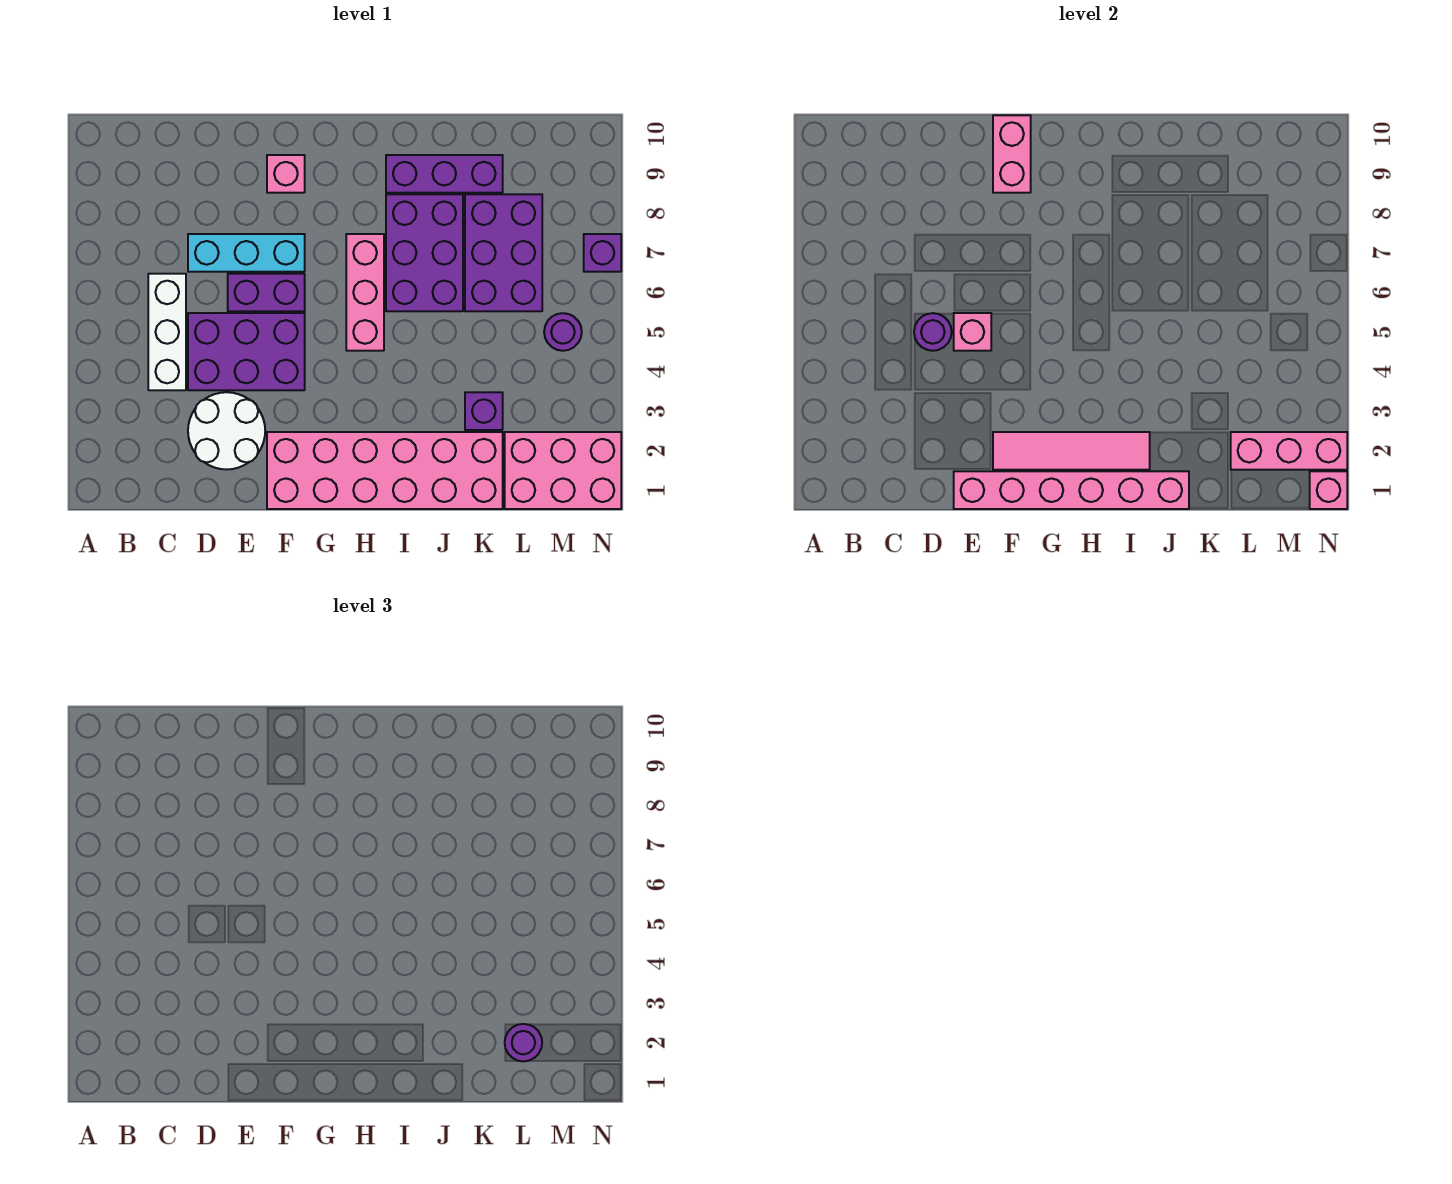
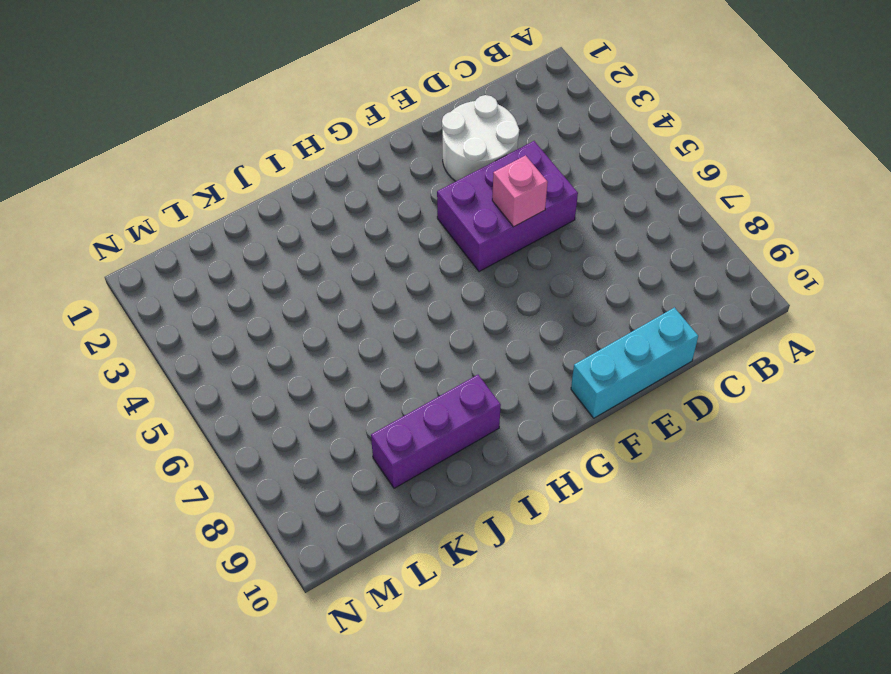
cyan brick D10:F10 level 1 -> cyan brick D7:F7 level 1
none -> white brick C4:C6 level 1
none -> purple brick E6:F6 level 1
none -> pink brick F1:K2 level 1

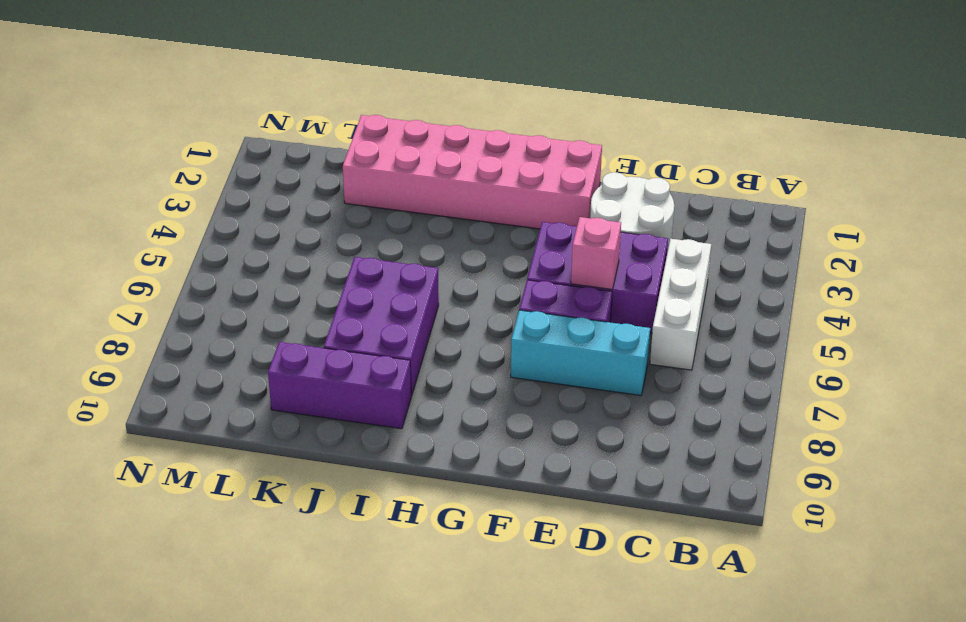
none -> pink brick F9 level 1
none -> pink brick H5:H7 level 1
none -> purple brick K3 level 1

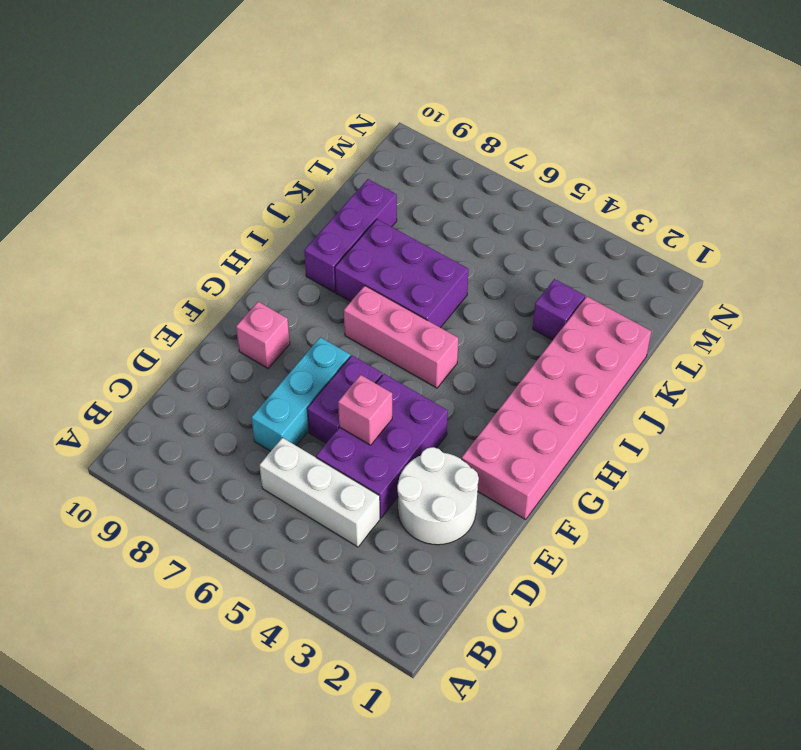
none -> purple brick K6:L8 level 1
none -> pink brick L1:N2 level 1
none -> purple round brick M5 level 1

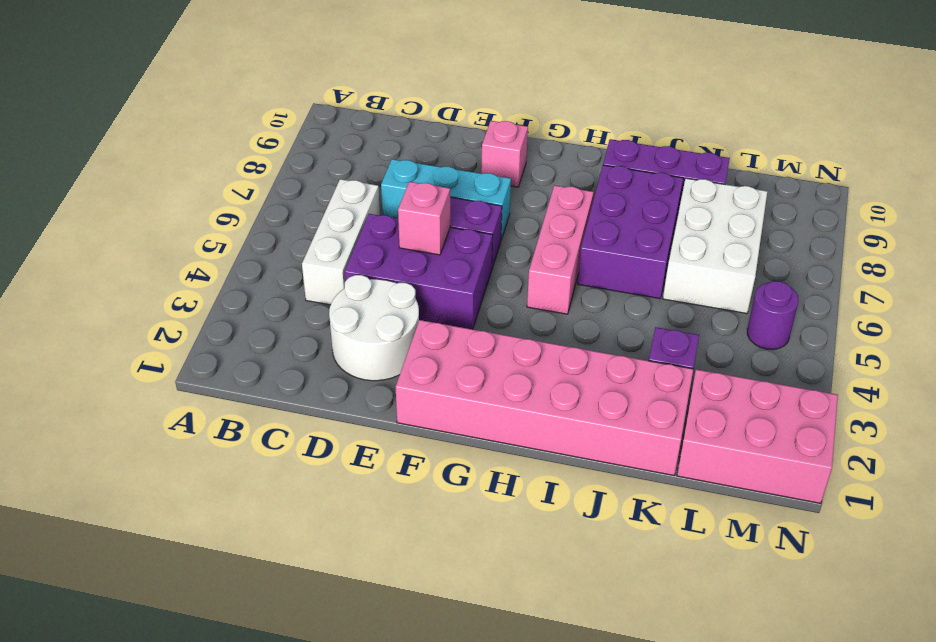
white brick K6:L8 level 1 -> purple brick K6:L8 level 1
none -> purple brick N7 level 1
none -> purple round brick D5 level 2
none -> pink brick E1:J1 level 2

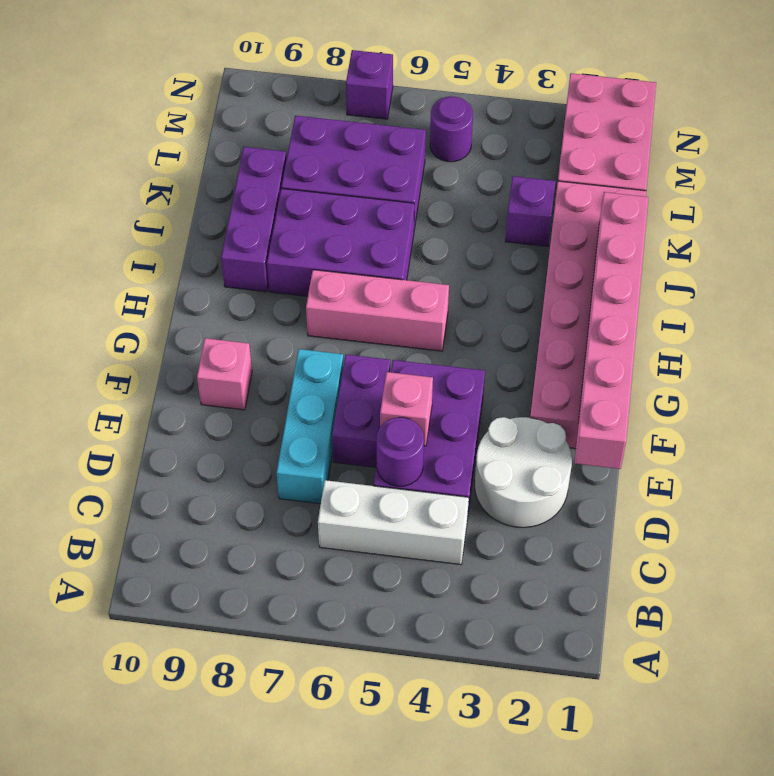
none -> pink tile F2:I2 level 2
none -> pink brick F9:F10 level 2
none -> pink brick L2:N2 level 2

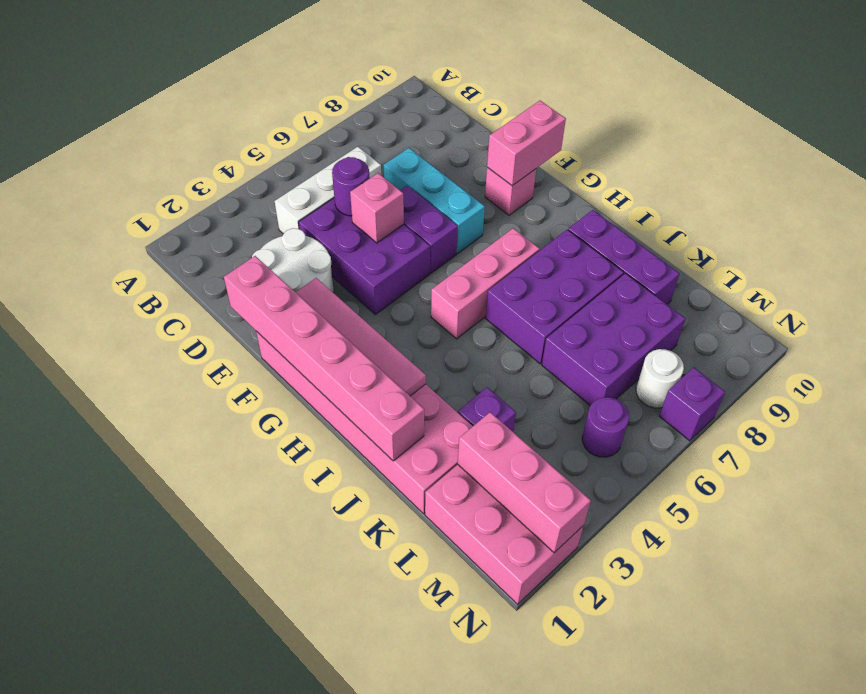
white round brick M7 level 1 -> none
none -> pink brick N1 level 2
none -> purple round brick L2 level 3

